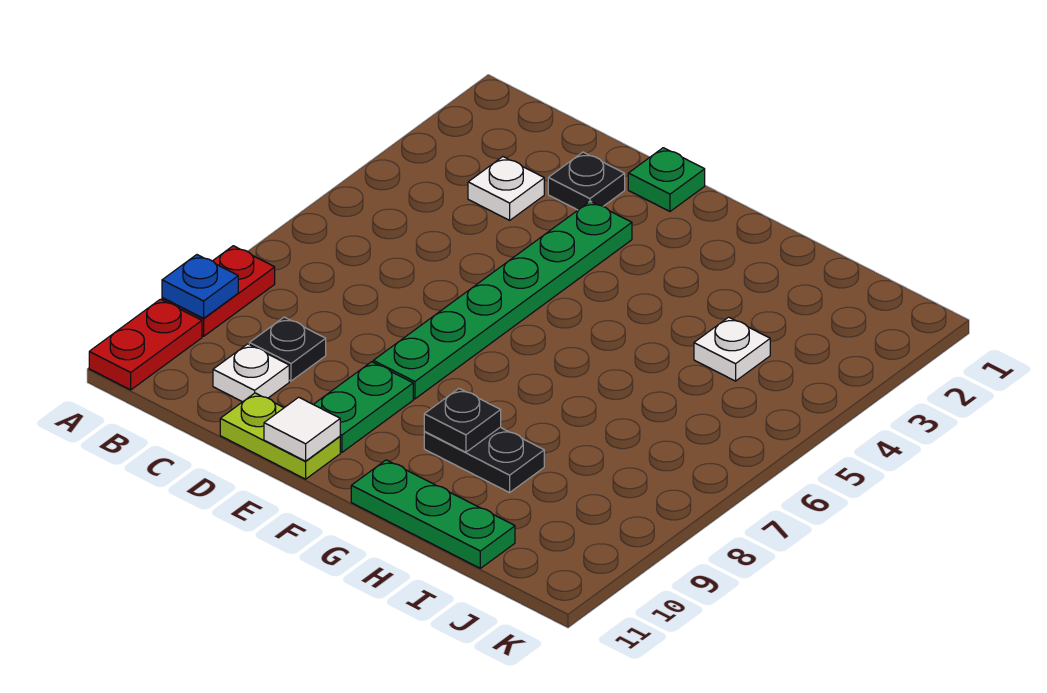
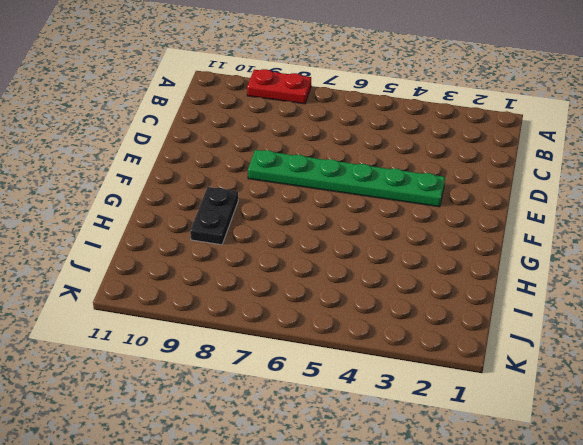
none -> red plate A10:A11 level 1
none -> white plate C3 level 1
none -> black plate C9 level 1

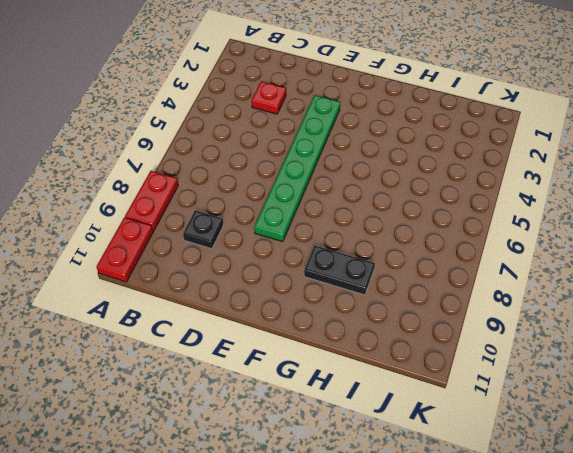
red plate C3 level 1 -> white plate C3 level 1
none -> white plate C10 level 1
none -> black plate D2 level 1
none -> lime plate D11:E11 level 1

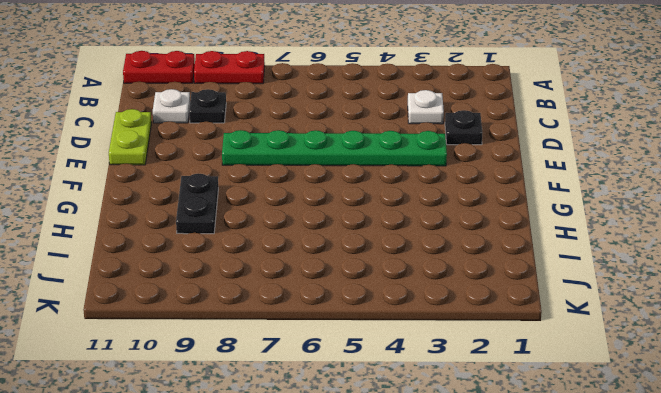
none -> green plate E1 level 1
none -> green plate E9:E10 level 1
none -> green plate G11:I11 level 1

